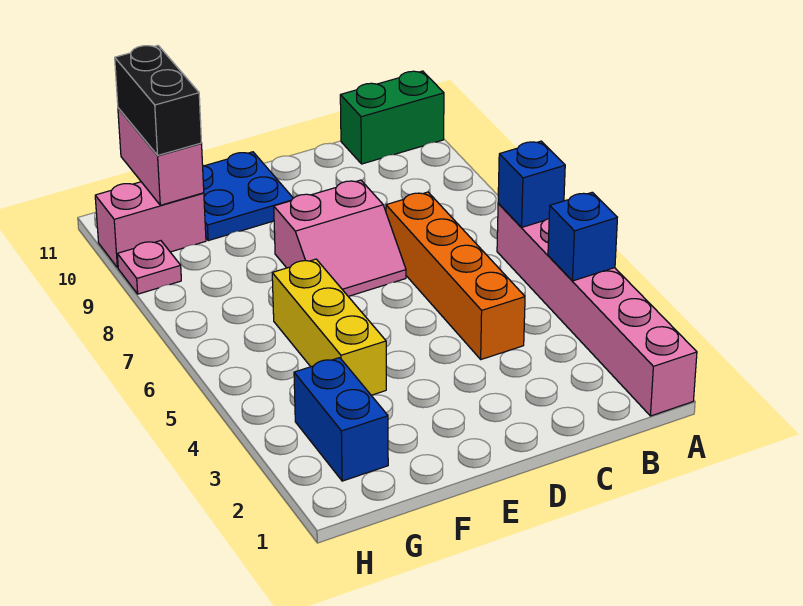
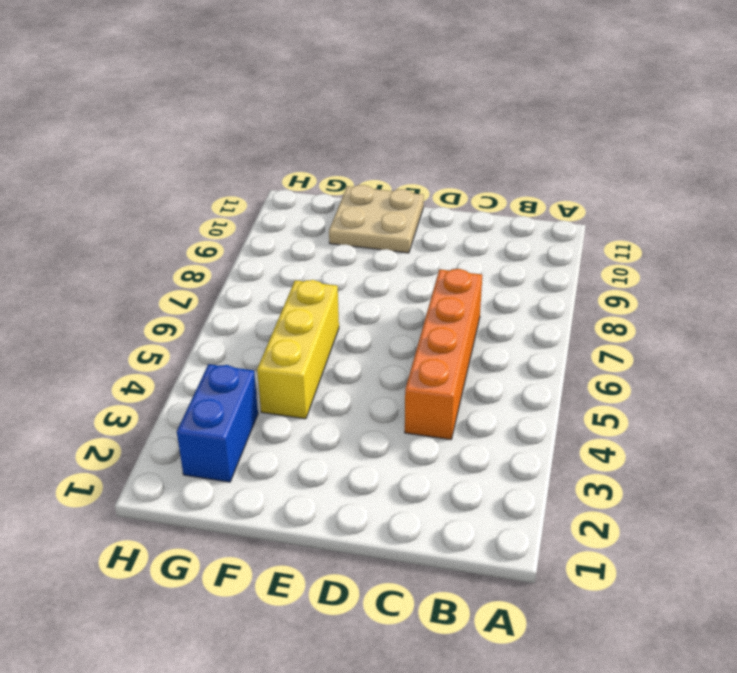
tan plate E10:F11 level 1 -> blue plate E10:F11 level 1
none -> pink brick A1:A6 level 1
none -> green brick A11:B11 level 1
none -> pink slope D7:E8 level 1 top 8

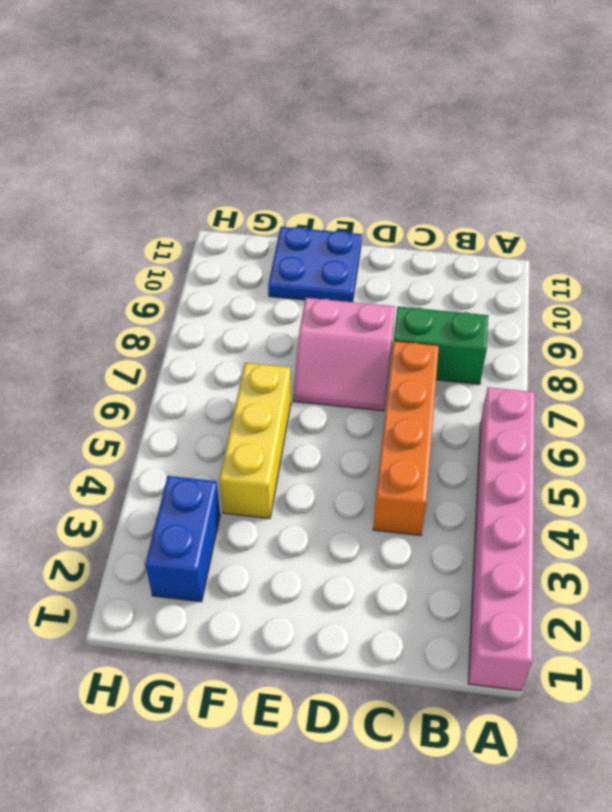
green brick B8:C8 level 1 -> green brick A11:B11 level 1
none -> pink brick G10:H10 level 1
none -> pink plate H9 level 1
none -> blue brick A4 level 2

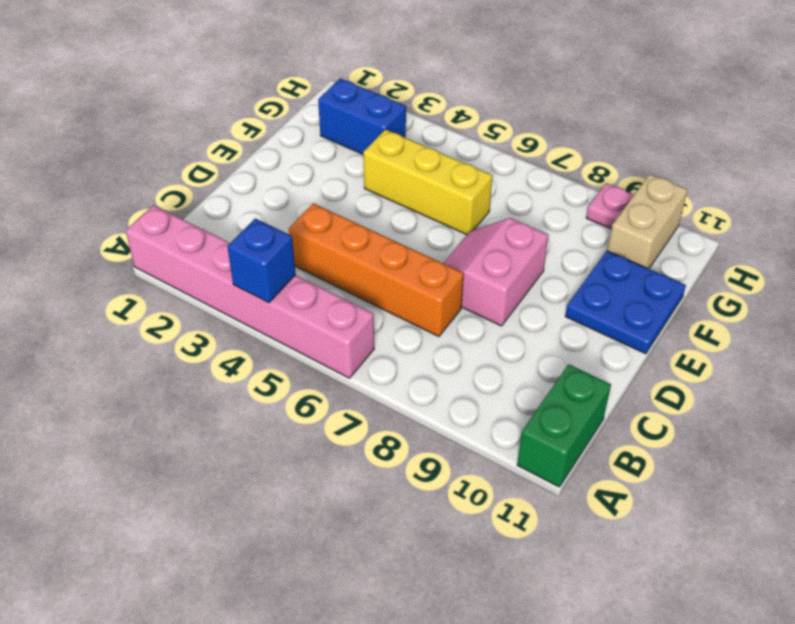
tan brick G10:H10 level 1 -> pink brick G10:H10 level 1
none -> blue brick A6 level 2
none -> pink brick G10:G11 level 2
none -> black brick G10:G11 level 3

